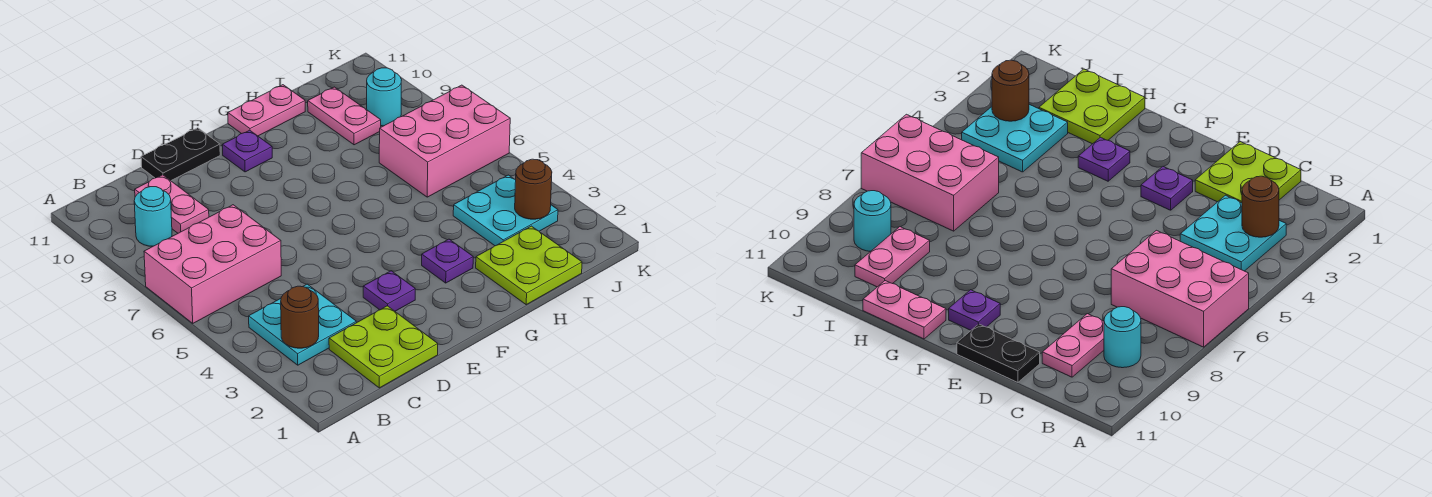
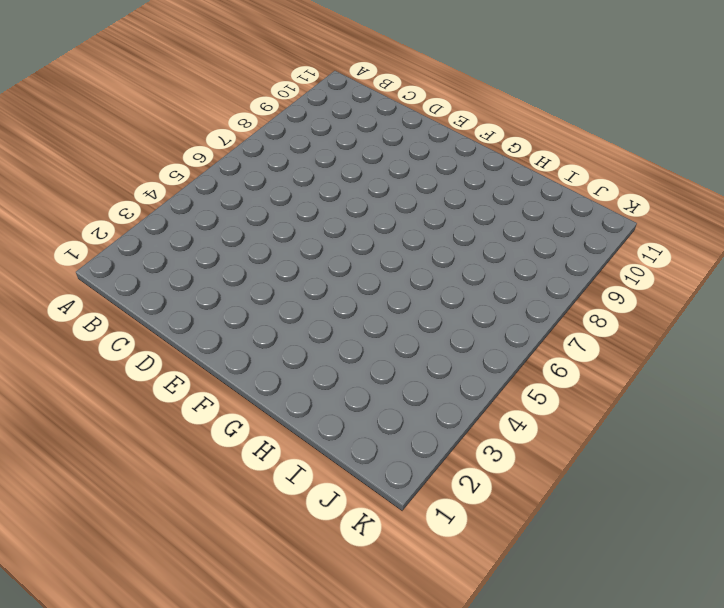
none -> pink brick A6:C7 level 1
none -> cyan plate B3:C4 level 1
none -> cyan round brick B9 level 1

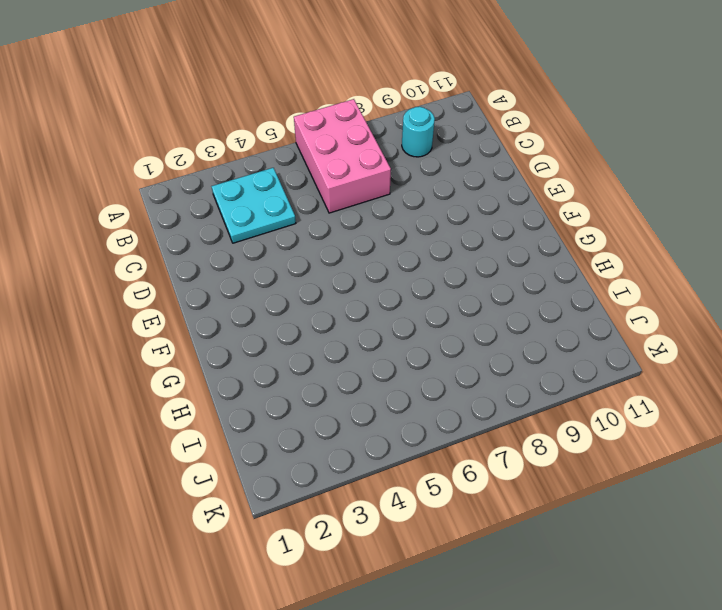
none -> lime plate C1:D2 level 1
none -> pink plate C9:C10 level 1
none -> black plate D11:E11 level 1

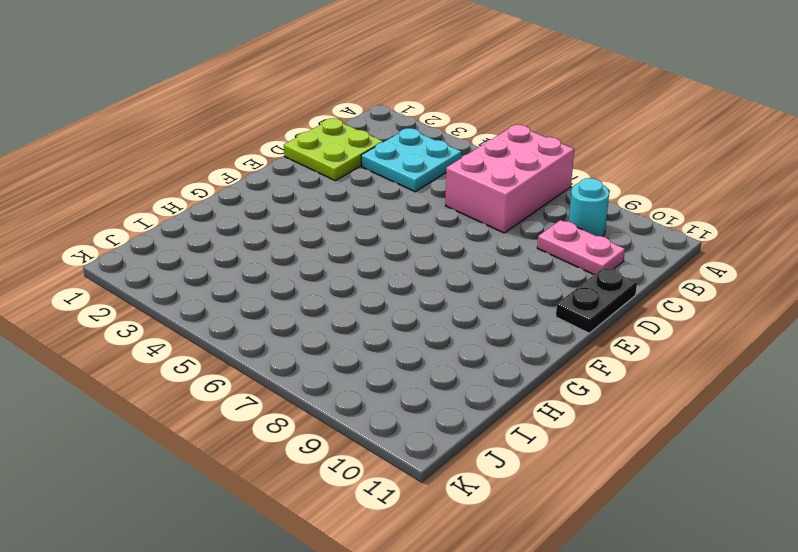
none -> purple plate E3 level 1
none -> purple plate F10 level 1
none -> purple plate G3 level 1

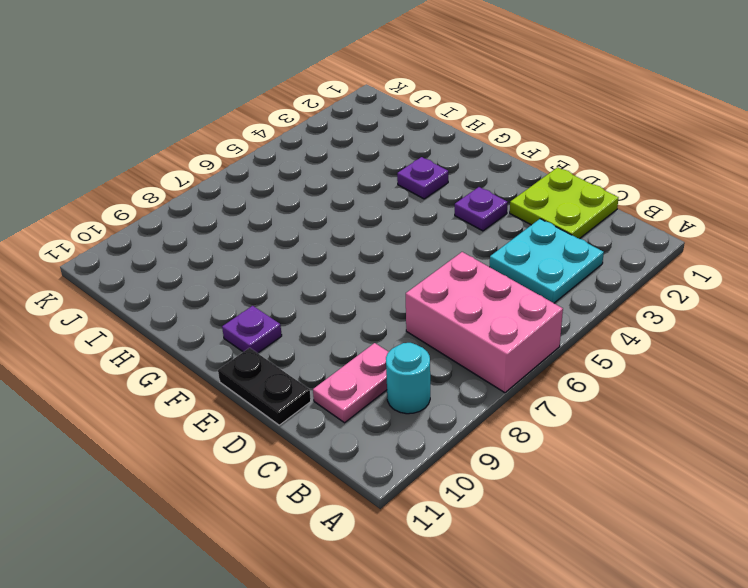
none -> pink plate G11:H11 level 1
none -> lime plate H1:I2 level 1
none -> cyan plate I3:J4 level 1

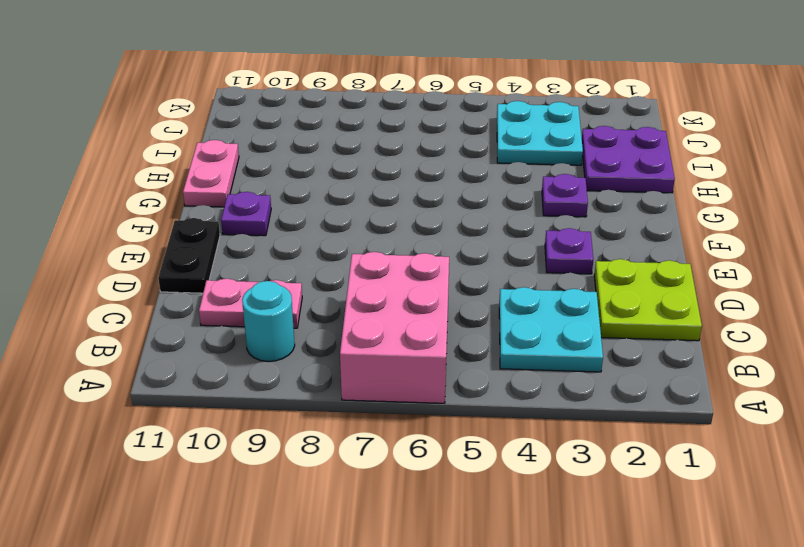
purple plate H1:I2 level 1 -> lime plate H1:I2 level 1
none -> pink brick I6:K7 level 1
none -> pink plate I9:I10 level 1
none -> cyan round brick J9 level 1

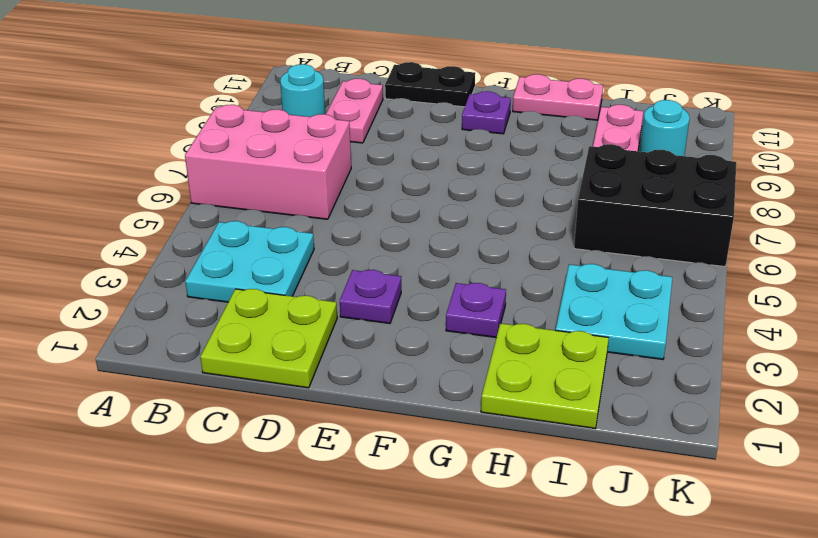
black brick I6:K7 level 1 -> pink brick I6:K7 level 1
none -> brown round brick B3 level 2
none -> brown round brick J3 level 2

